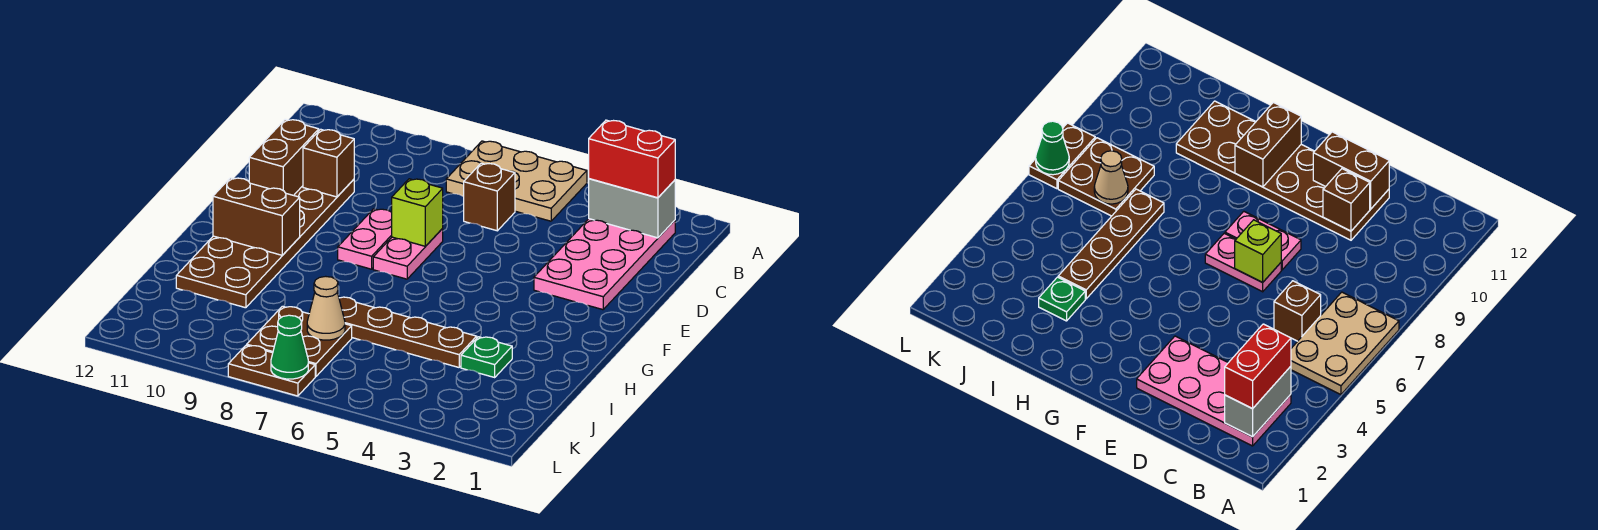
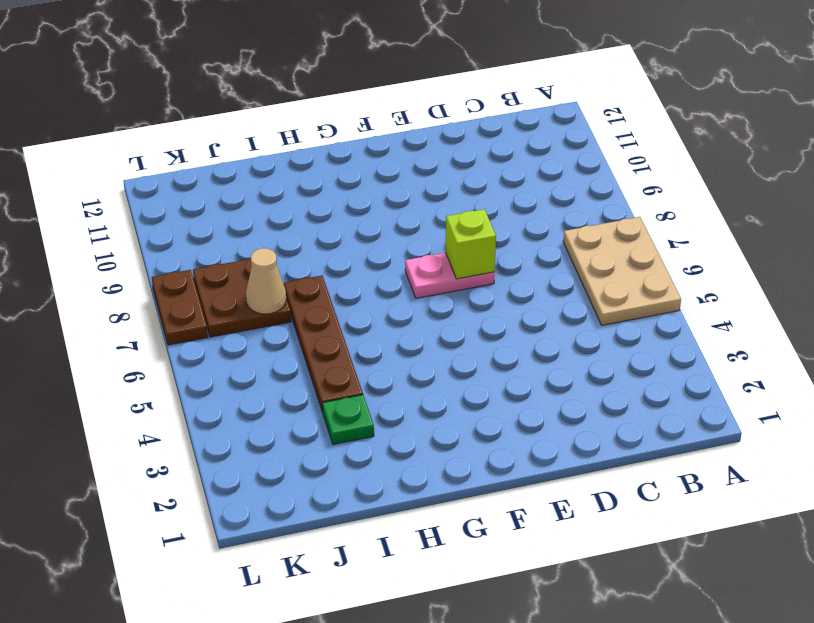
none -> pink plate B2:E3 level 1
none -> brown brick C6 level 1
none -> brown plate D10:I11 level 1

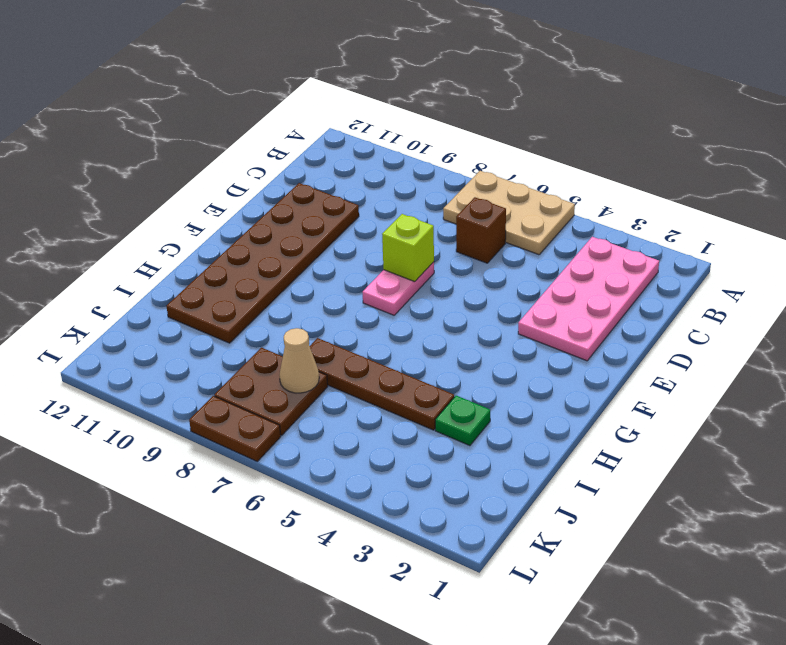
none -> pink plate E8:F8 level 1
none -> grey brick B2:B3 level 2
none -> brown brick D10 level 2

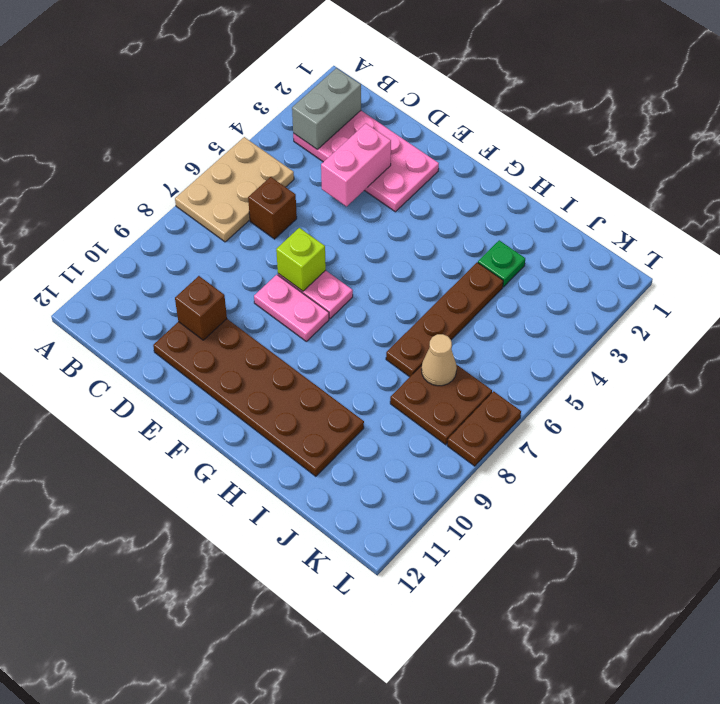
pink brick D3:D4 level 2 -> none
none -> brown brick D11:E11 level 2
none -> brown brick G10:G11 level 2
none -> green cone L7 level 2

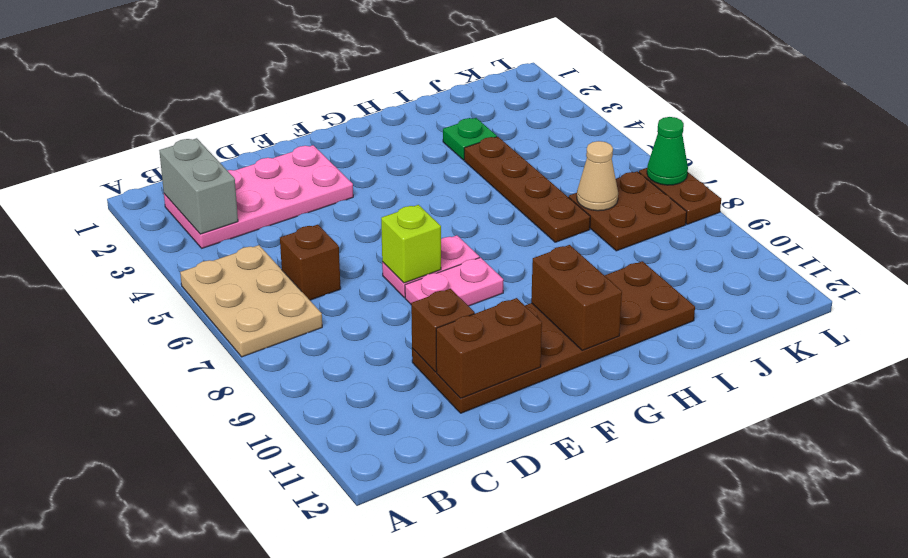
none -> red brick B2:B3 level 3

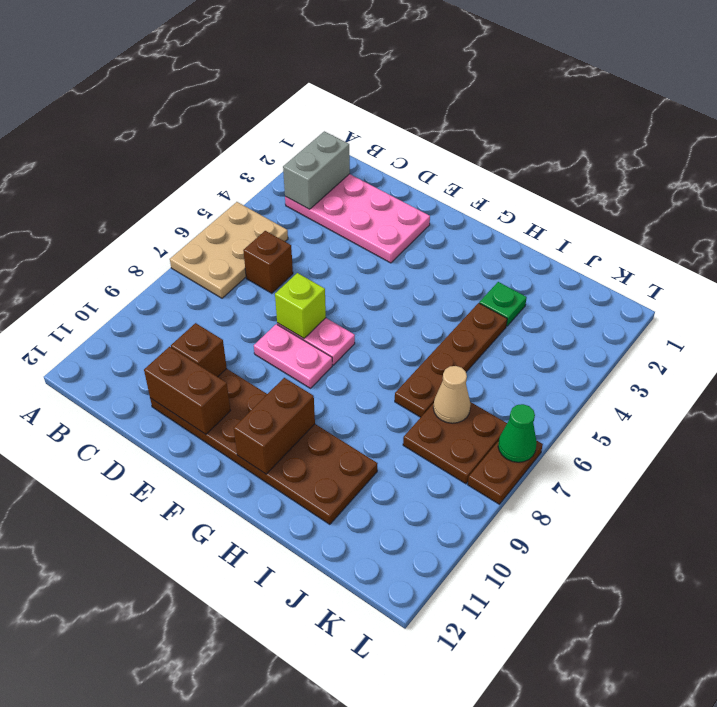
none -> red brick B2:B3 level 3

